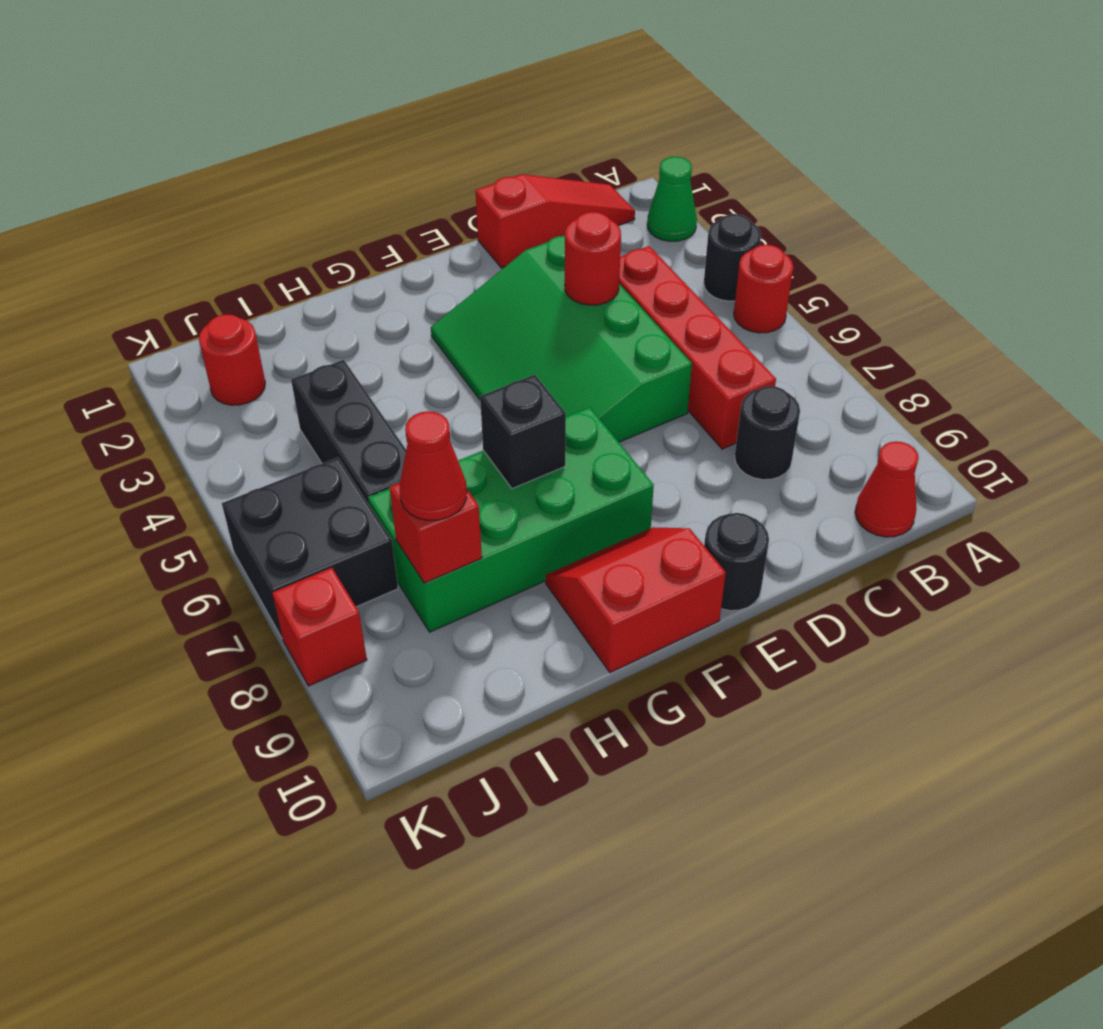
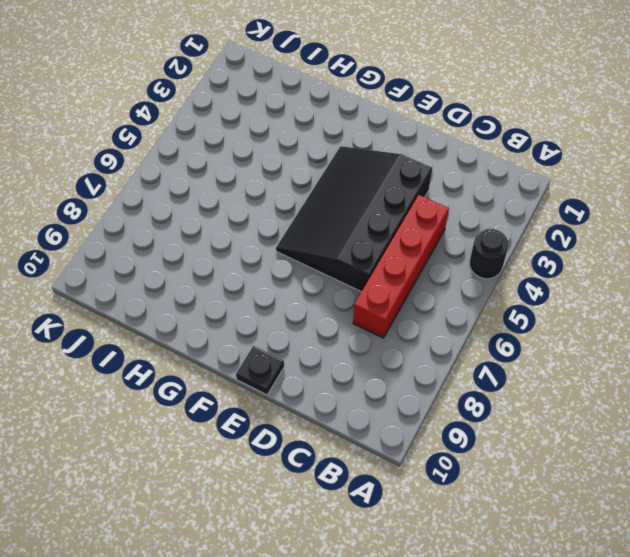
black slope D3:F6 level 1 top D -> green slope D3:F6 level 1 top D
black plate E10 level 1 -> black round brick E10 level 1
none -> green cone A2 level 1
none -> red round brick A5 level 1
none -> red slope B1:D1 level 1 top D

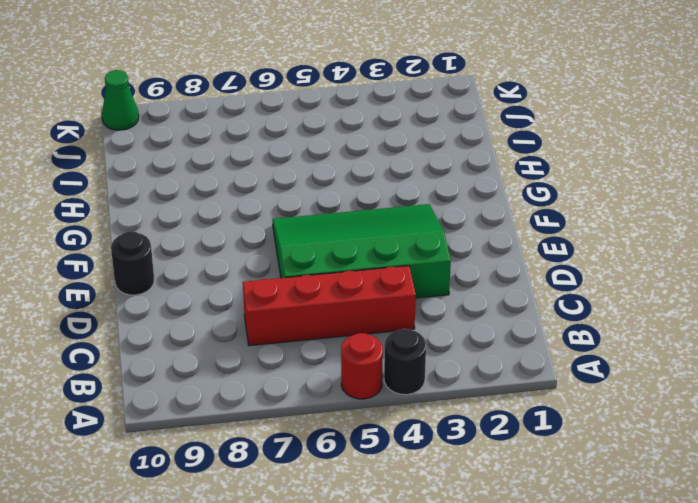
green cone K10 level 1 -> green cone A2 level 1
none -> red slope B1:D1 level 1 top D
none -> red cone B10 level 1
none -> black round brick C8 level 1

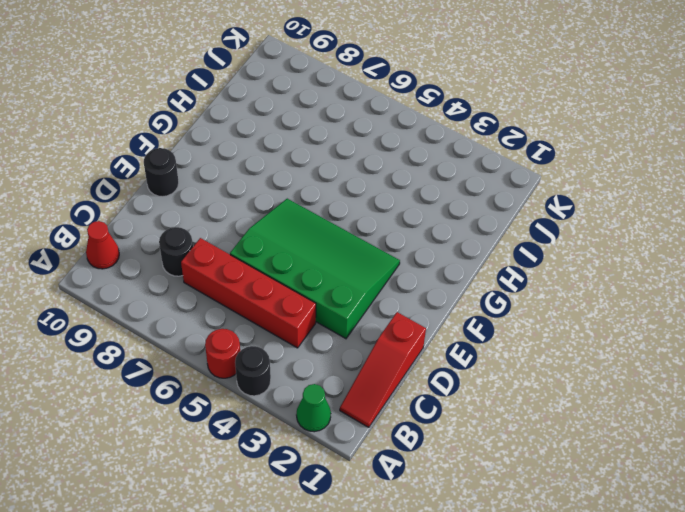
none -> green brick F7:I8 level 1
none -> red slope F9:G10 level 1 top 10
none -> black brick I4:I6 level 1

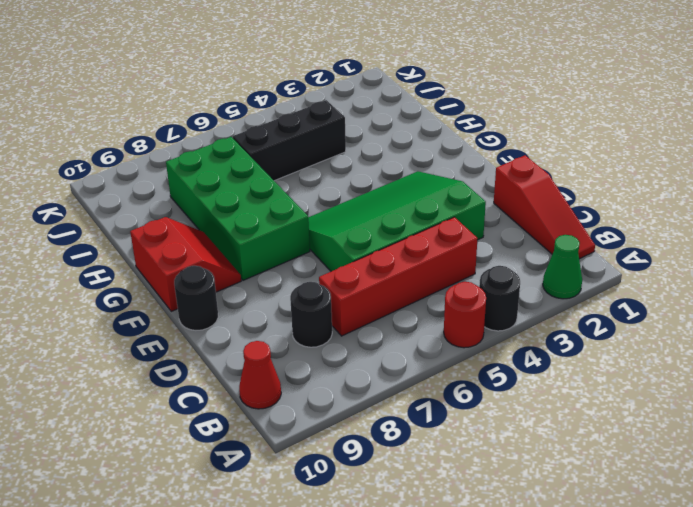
none -> red round brick J2 level 1
none -> black brick J6:K7 level 1
none -> red brick K8 level 1

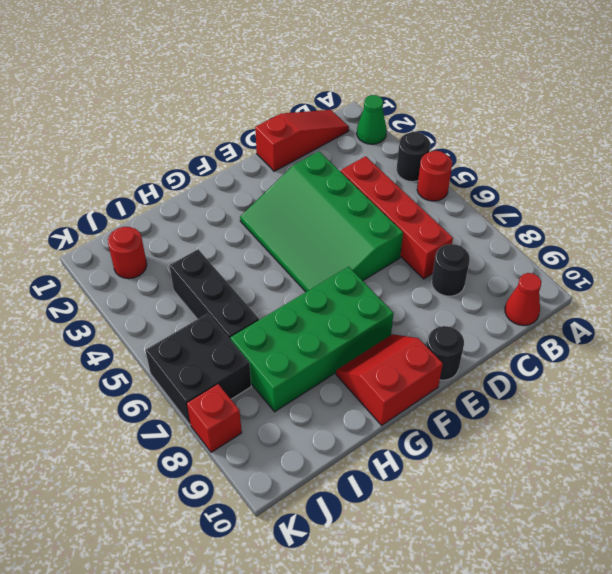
none -> red round brick D4 level 2
none -> black brick G7 level 2
none -> red brick I8 level 2

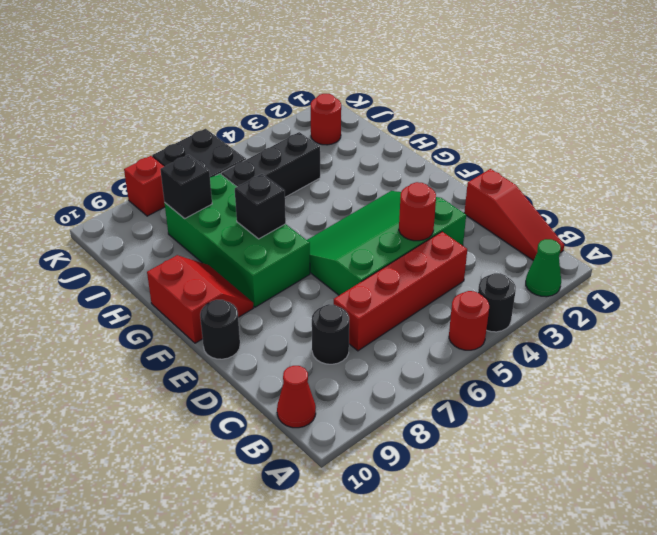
black brick I8 level 2 -> red brick I8 level 2
none -> red cone I8 level 3

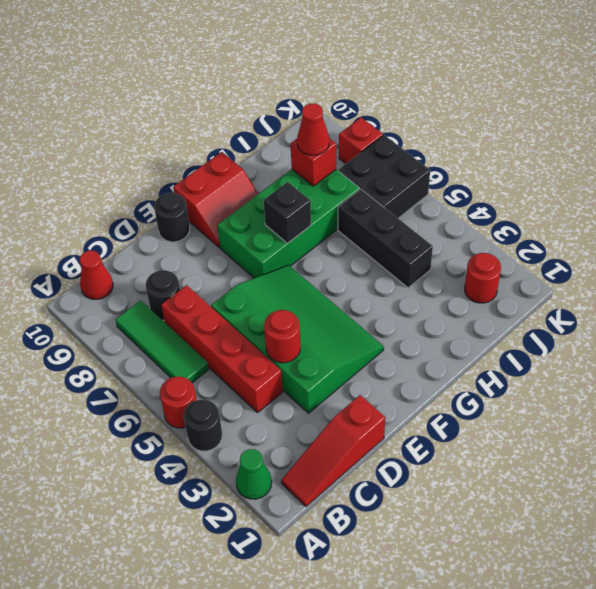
green tile B6:B8 level 1 -> none

